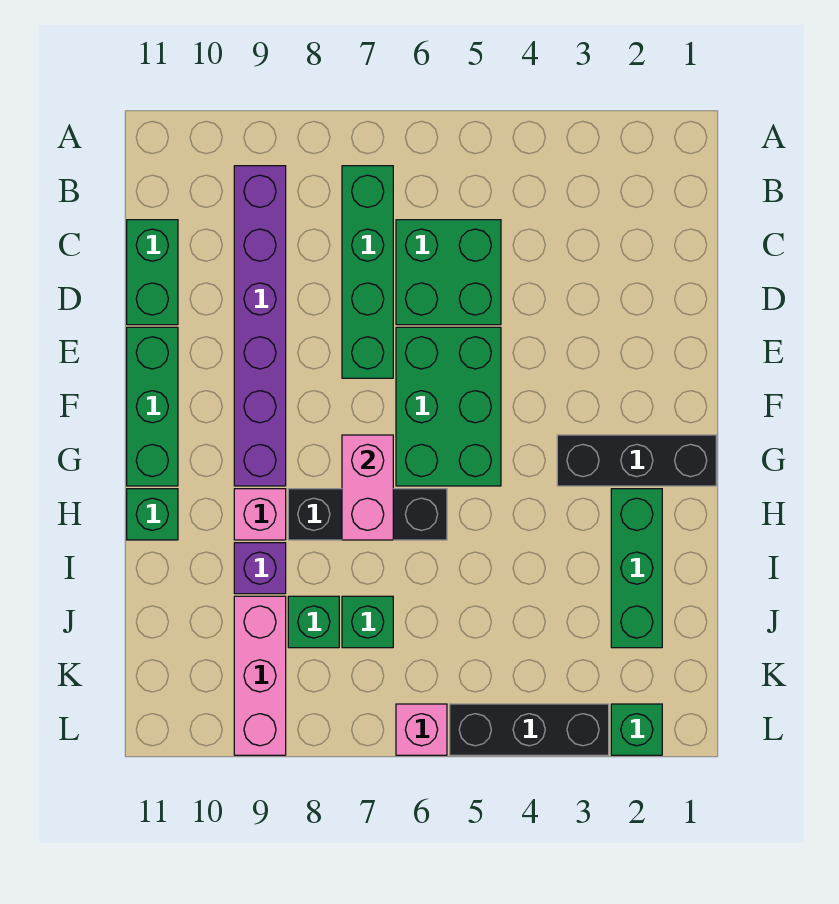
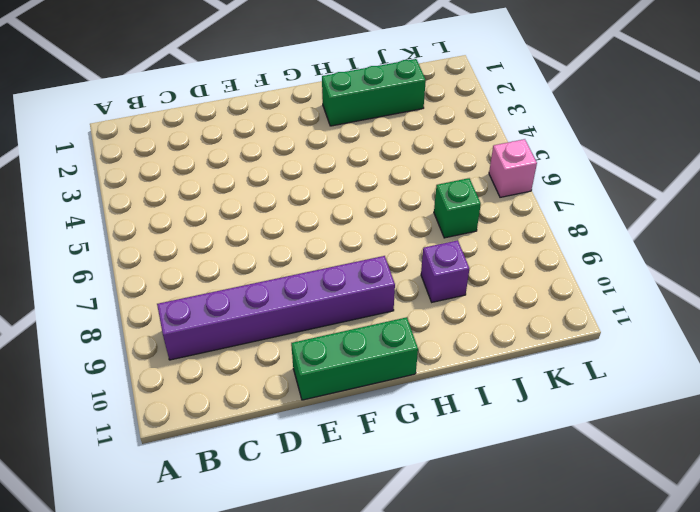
none -> green brick B7:E7 level 1
none -> green brick C5:D6 level 1
none -> green brick C11:D11 level 1

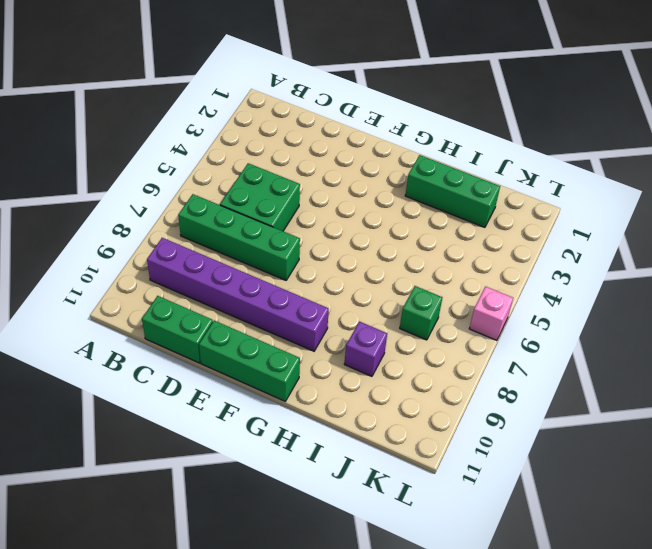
none -> green brick E5:G6 level 1
none -> black brick G1:G3 level 1
none -> black brick H6:H8 level 1

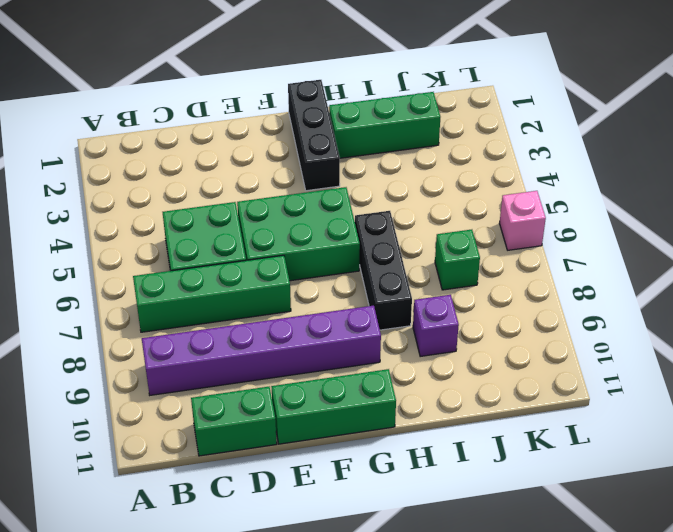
none -> pink brick H9 level 1
none -> green brick H11 level 1
none -> green brick J8 level 1

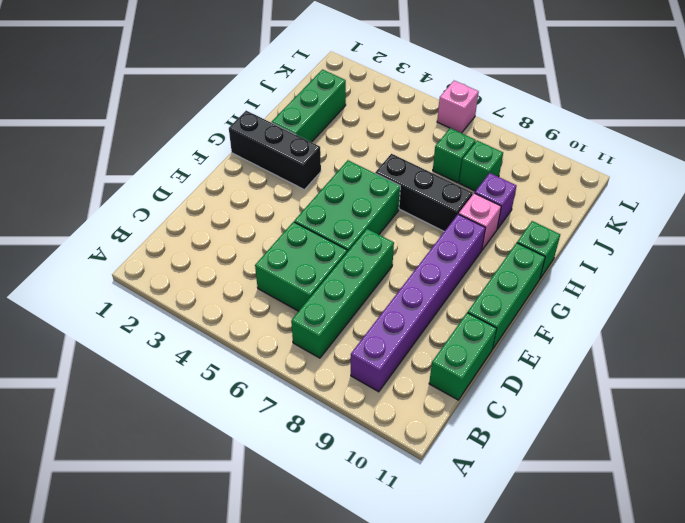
none -> pink brick J9:L9 level 1
none -> green brick L2 level 1
none -> black brick L3:L5 level 1

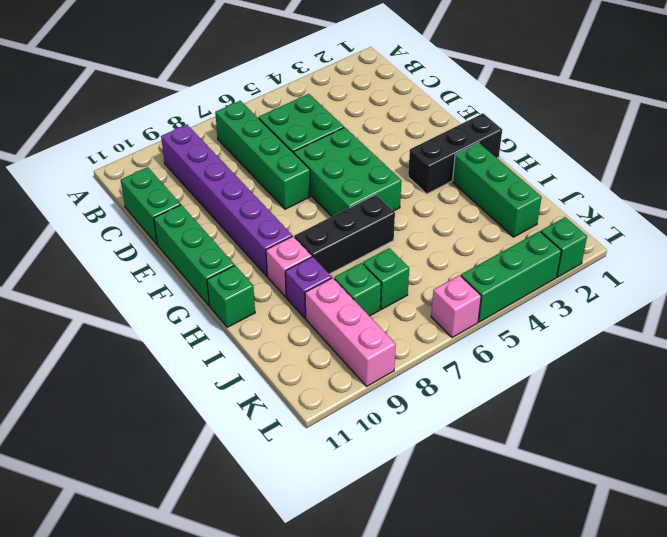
green brick L3:L5 level 1 -> black brick L3:L5 level 1
none -> pink brick G7:H7 level 2

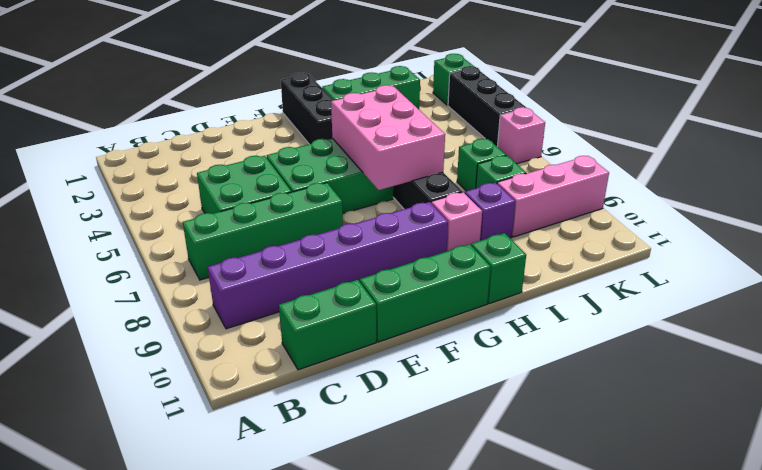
pink brick G5:H7 level 2 -> pink brick G7:H7 level 2

